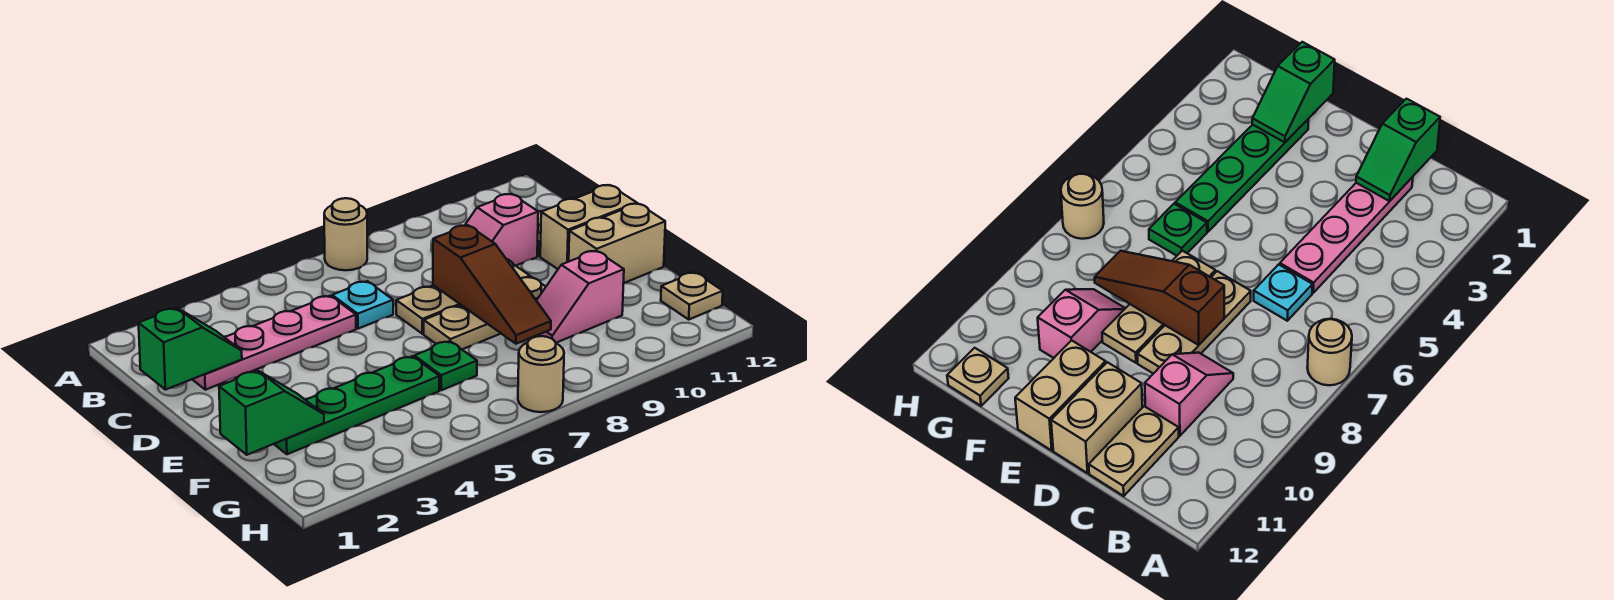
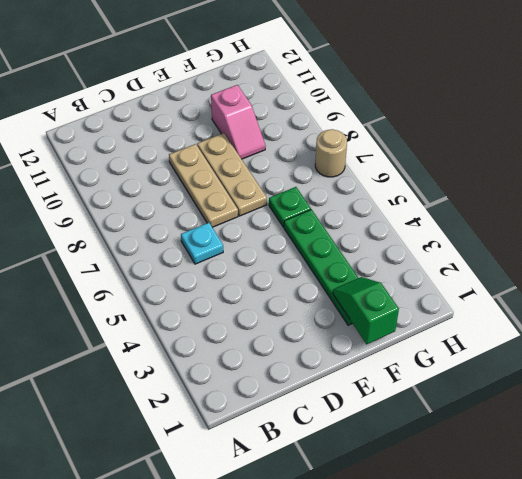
none -> tan round brick A7 level 1
none -> pink plate C2:C5 level 1
none -> pink slope C9:C10 level 1 top 10

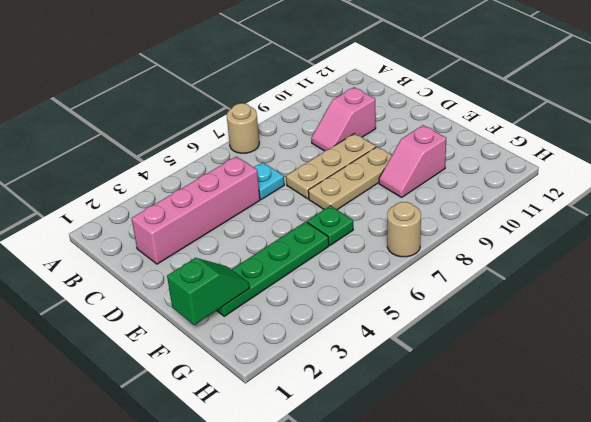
pink brick C2:C5 level 1 -> pink plate C2:C5 level 1
none -> tan plate C11:C12 level 1
none -> tan brick D11:D12 level 1
none -> tan brick E11:E12 level 1

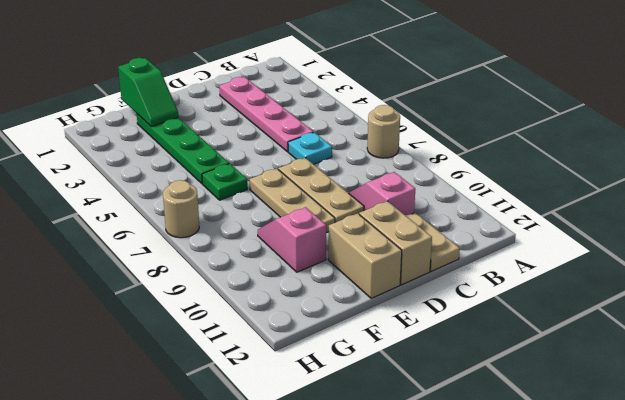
none -> tan plate G12 level 1
none -> green slope C1:C2 level 2 top 1
none -> brown slope D8:F8 level 2 top D

